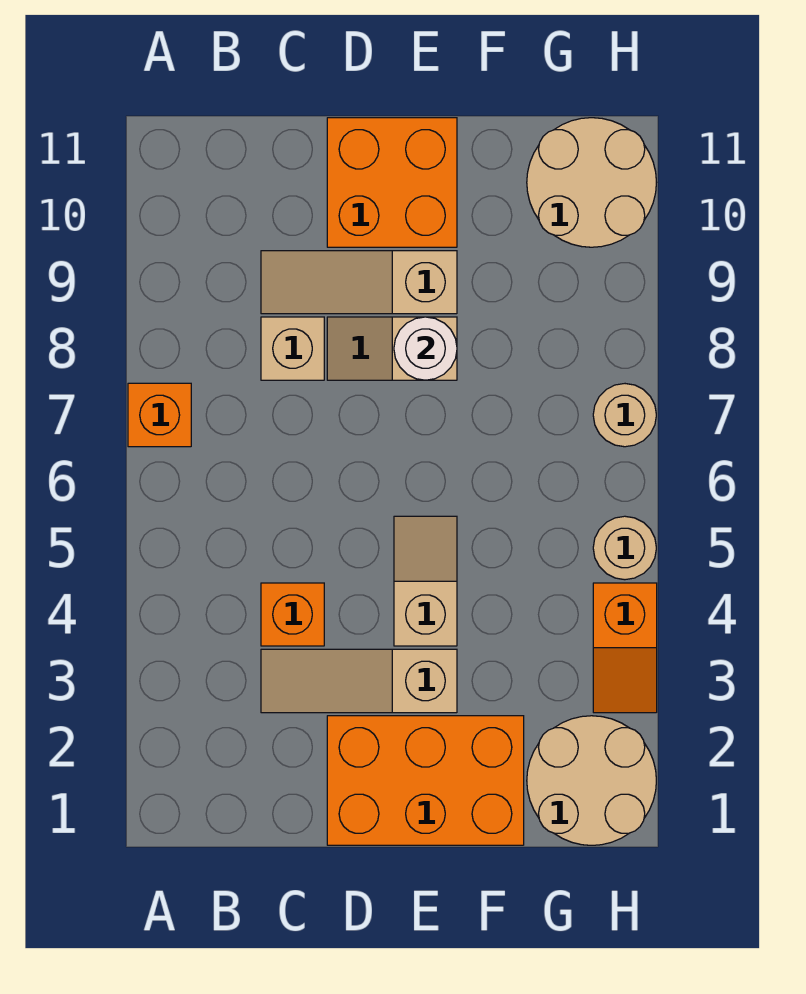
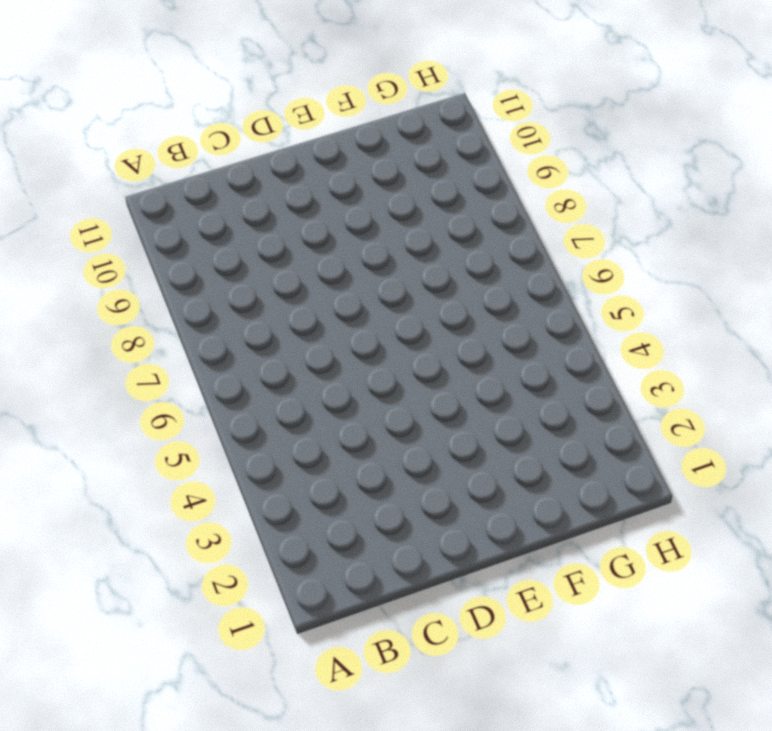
none -> orange brick A7 level 1
none -> tan slope C3:E3 level 1 top E
none -> orange brick C4 level 1

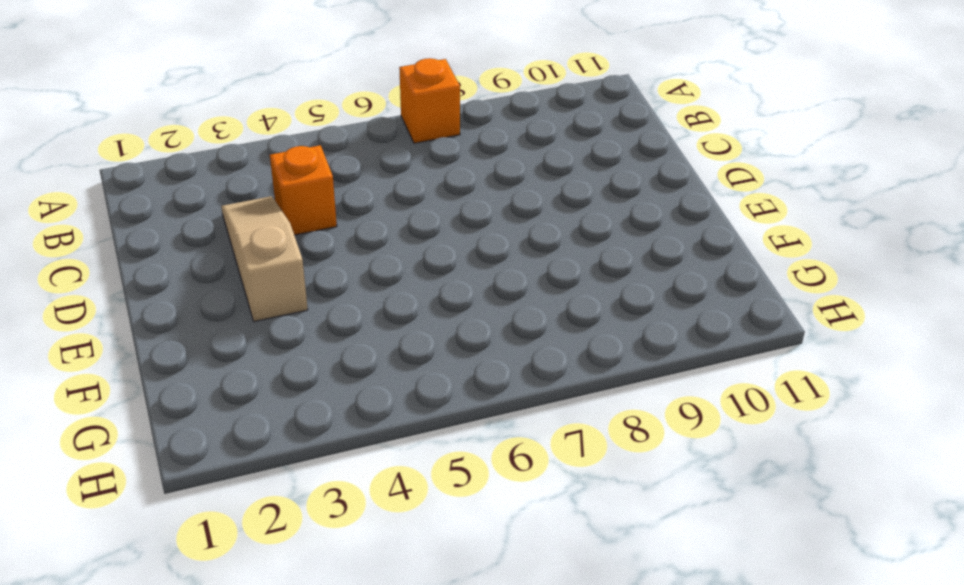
none -> tan brick C8 level 1
none -> tan slope C9:E9 level 1 top E
none -> orange brick D1:F2 level 1

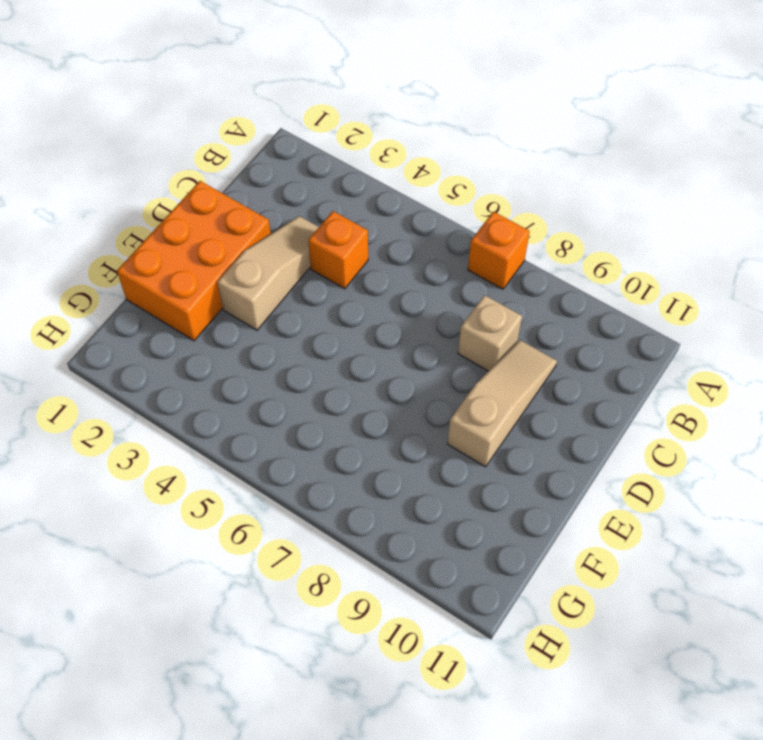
none -> tan slope D8:E8 level 1 top E
none -> orange brick D10:E11 level 1
none -> tan slope E4:E5 level 1 top 4

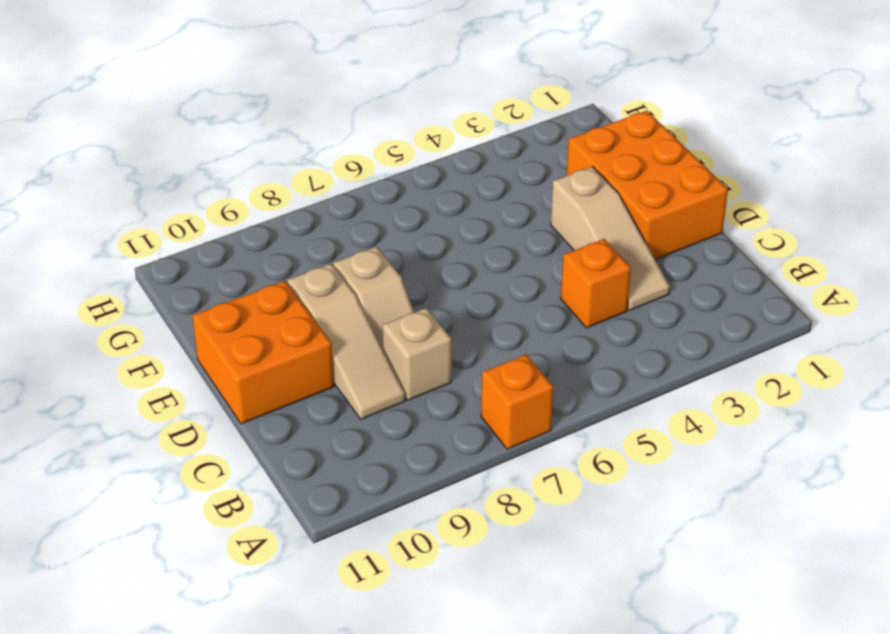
none -> tan slope E4:E5 level 1 top 4
none -> tan round brick G1:H2 level 1
none -> tan round brick G10:H11 level 1

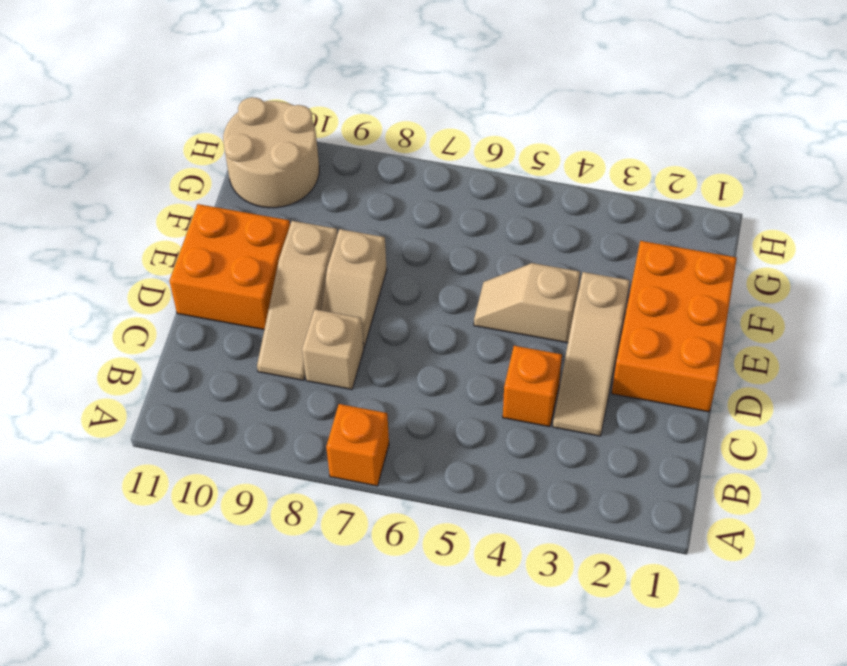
none -> tan round brick G1:H2 level 1
none -> orange slope H3:H4 level 1 top 4
none -> tan round brick H5 level 1

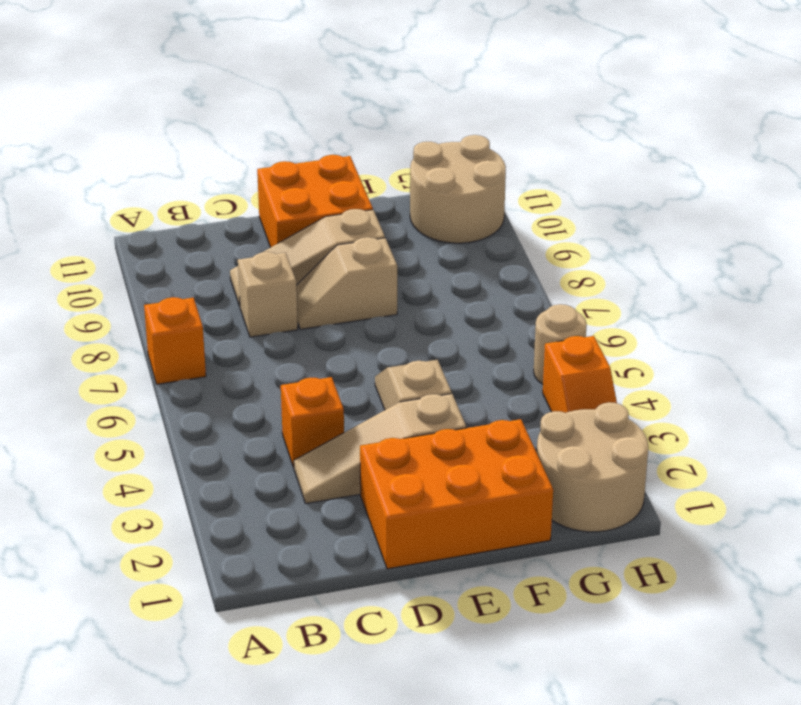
none -> tan round brick H7 level 1
none -> white round brick E8 level 2

